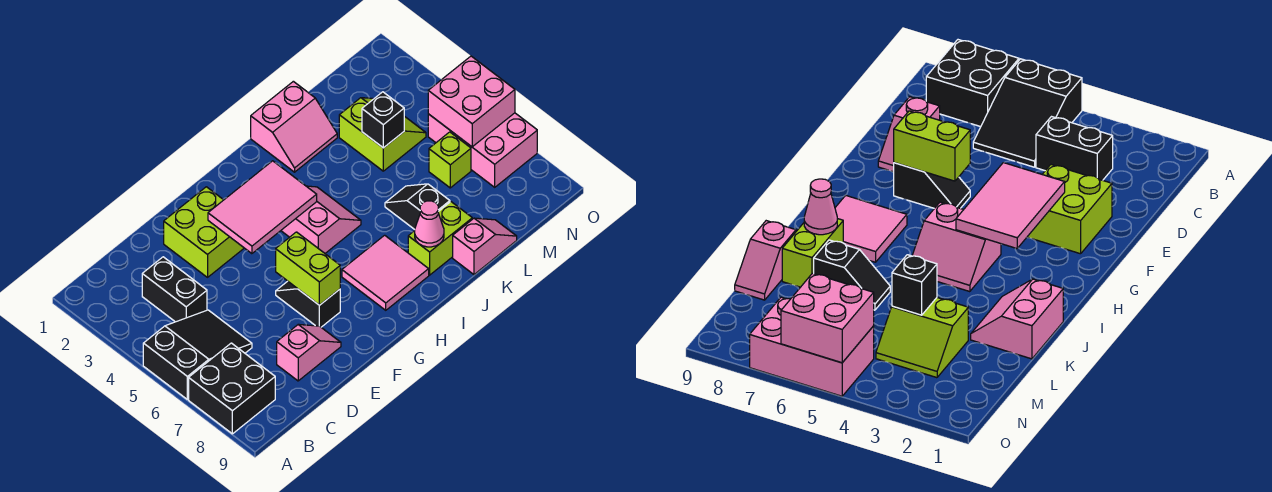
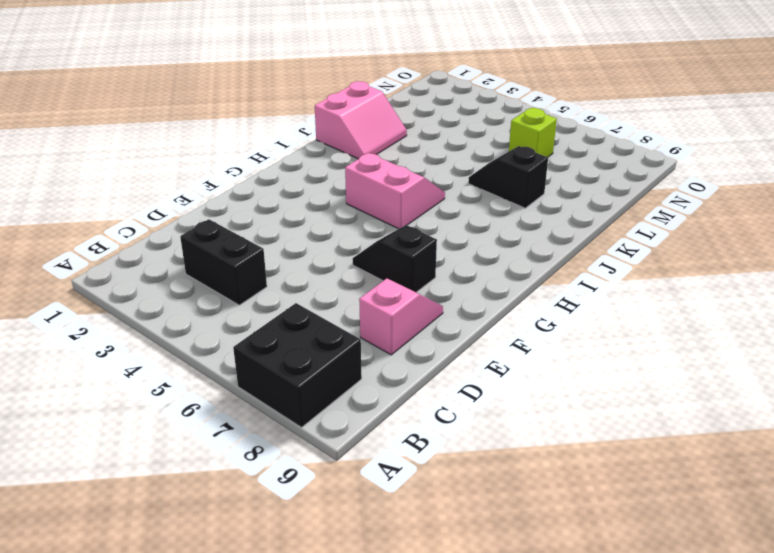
none -> black slope A5:C6 level 1 top A
none -> lime brick E2:F3 level 1
none -> pink tile H7:I8 level 1

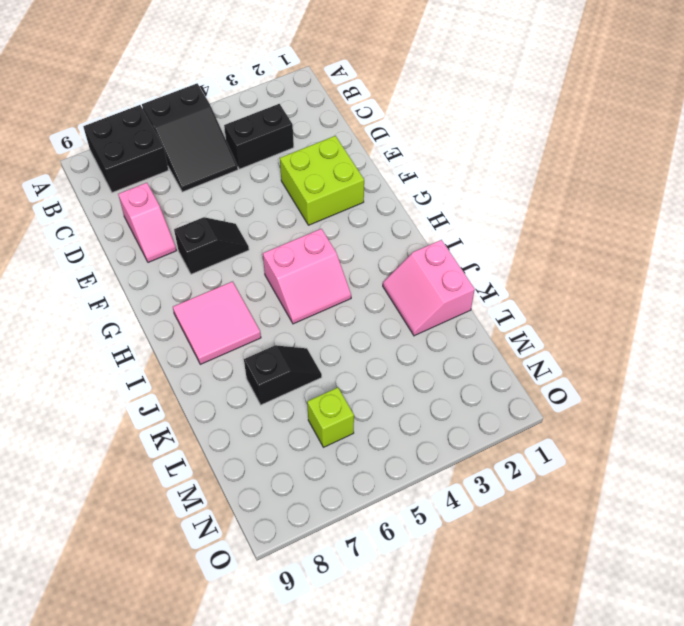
none -> lime brick J8:K8 level 1
none -> pink slope K9:L9 level 1 top K
none -> lime slope L3:M4 level 1 top L

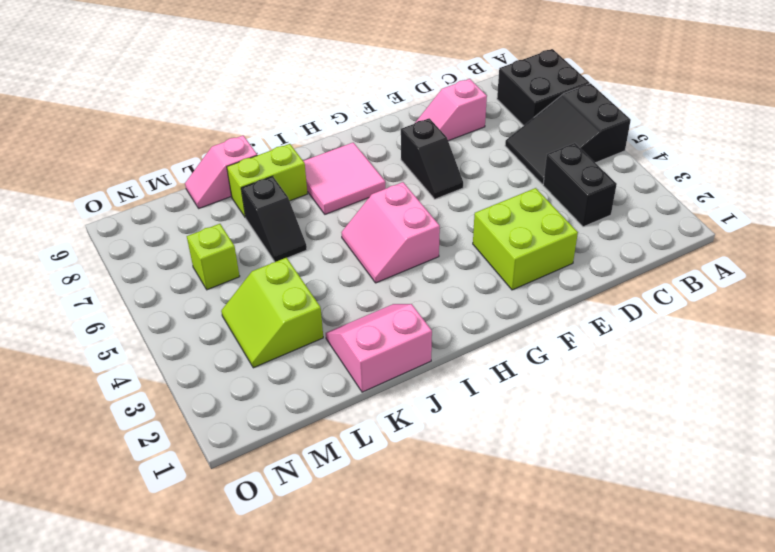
none -> pink brick N5:O7 level 1
none -> pink tile F3:H4 level 2
none -> lime brick F6:F7 level 2

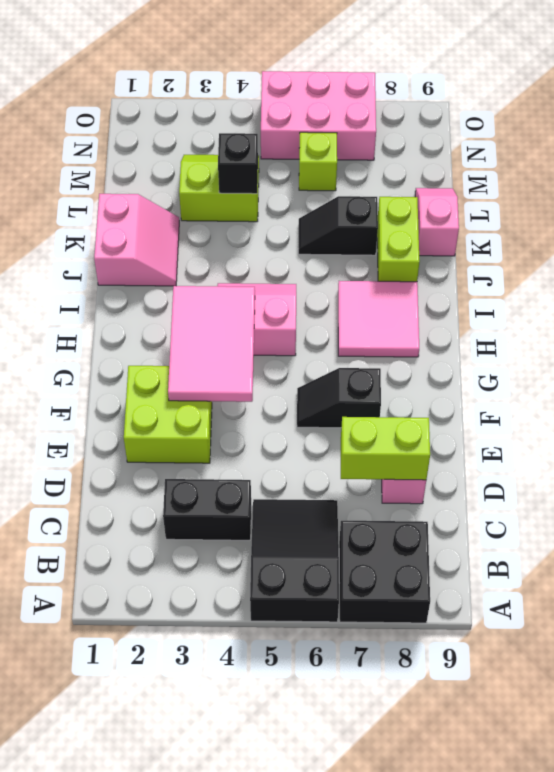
lime brick D7:D8 level 2 -> lime brick F6:F7 level 2
none -> pink cone J8 level 2
none -> pink brick N5:O6 level 2

